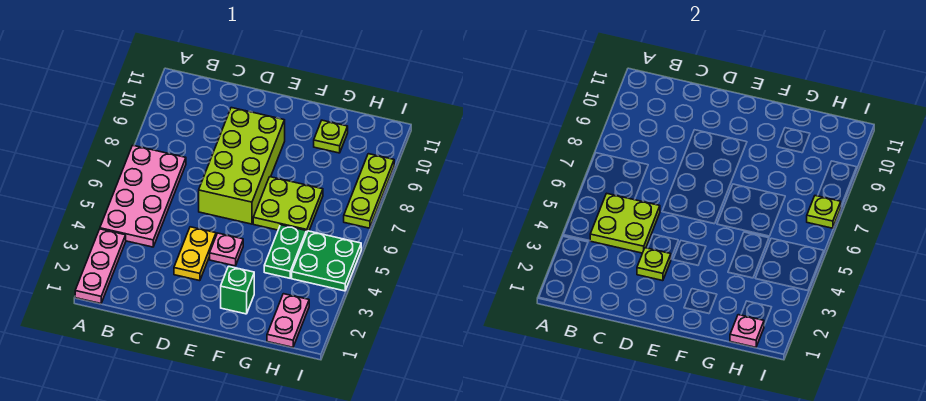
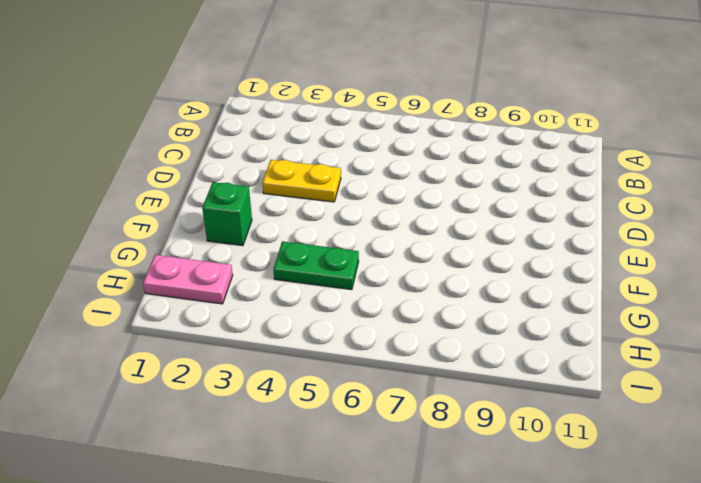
none -> pink plate A1:A3 level 1
none -> pink plate A4:B7 level 1
none -> lime brick D6:E9 level 1

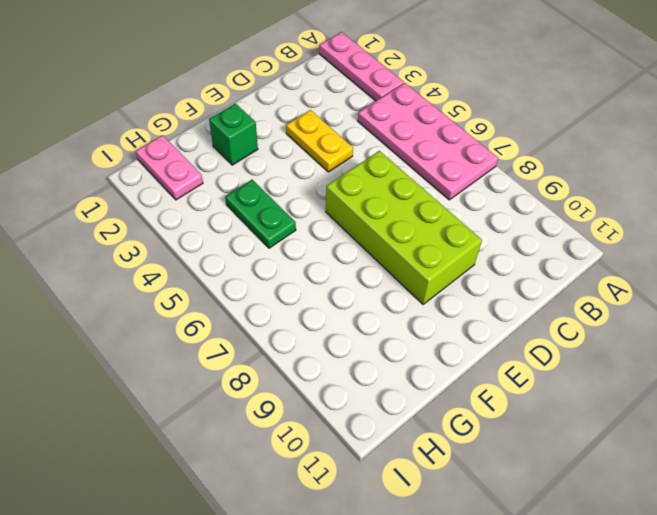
none -> pink plate E4 level 1
none -> lime plate F6:G7 level 1
none -> lime plate G10 level 1

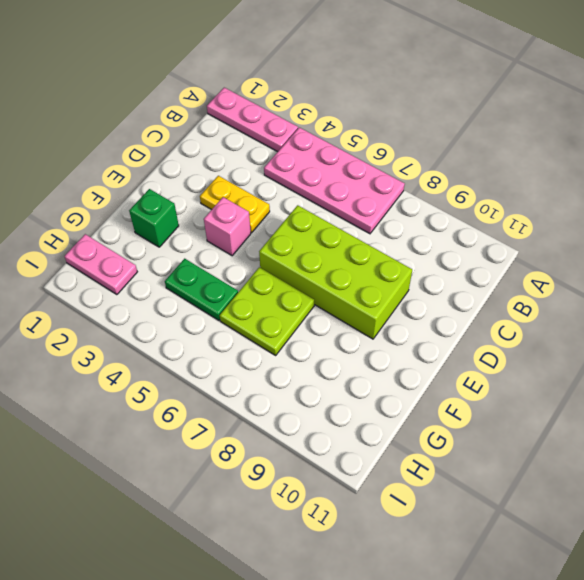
pink brick E4 level 1 -> pink plate E4 level 1
none -> lime plate G10 level 1
none -> green plate H4:I5 level 1
none -> lime plate I7:I9 level 1

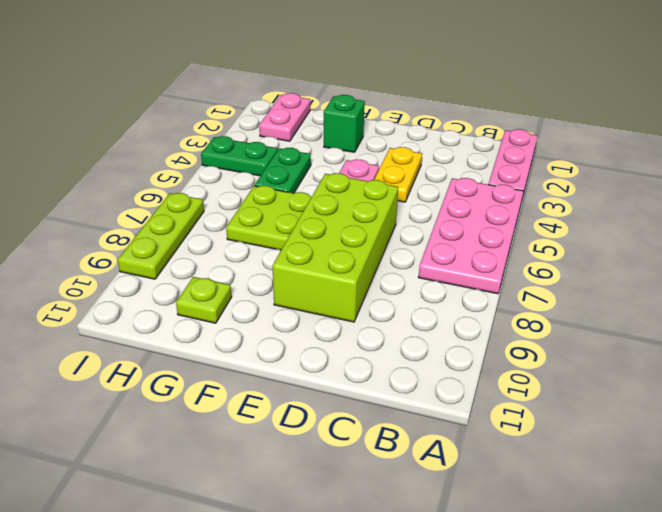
green plate H4:I4 level 1 -> green plate H4:I5 level 1
none -> lime plate B4:C5 level 2
none -> lime plate D3 level 2
none -> pink plate H1 level 2

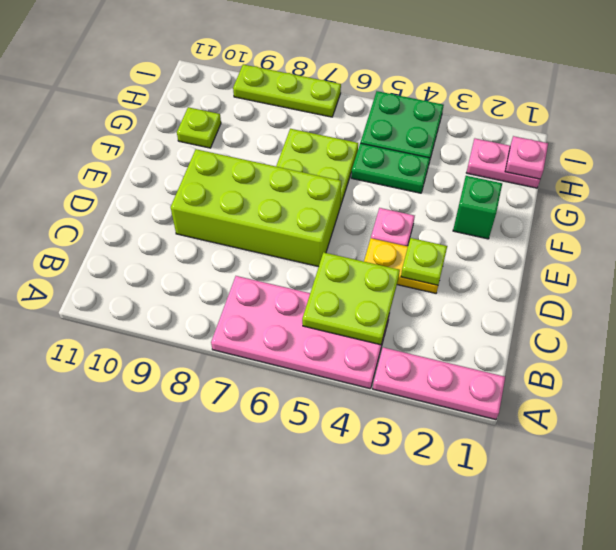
none -> lime plate I7 level 2

